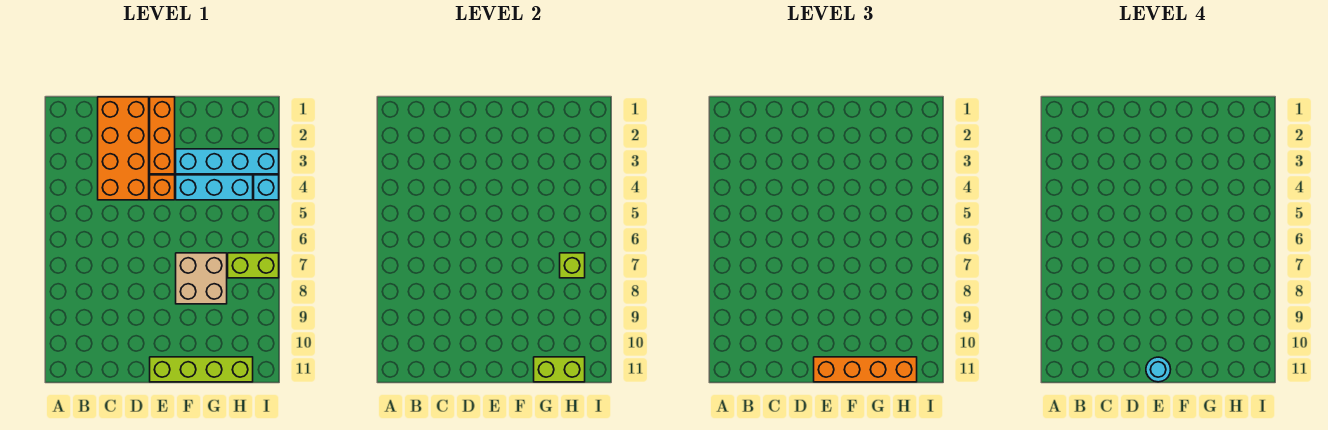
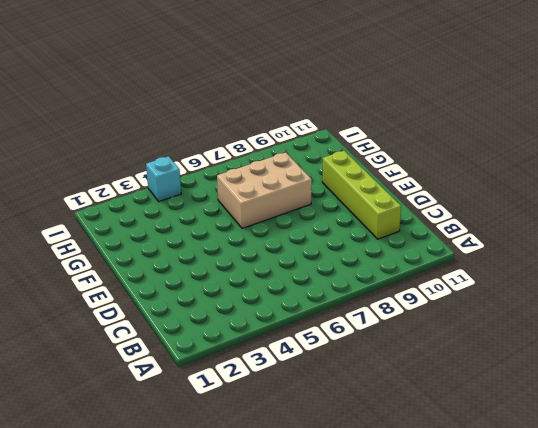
lime brick C10:F10 level 1 -> lime brick E11:H11 level 1
tan brick F6:G8 level 1 -> tan brick F7:G8 level 1
none -> orange brick C1:D4 level 1
none -> orange brick E1:E3 level 1
none -> orange brick E4 level 1

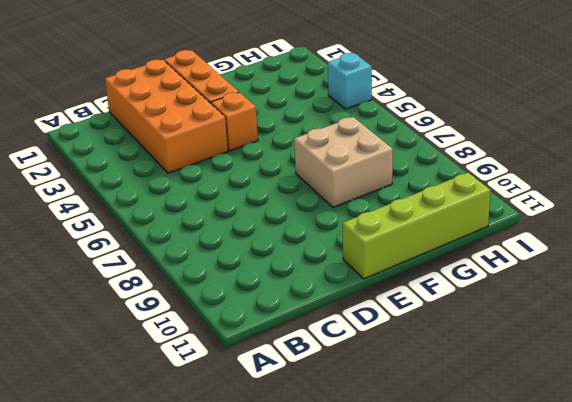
none -> cyan brick F3:I3 level 1
none -> cyan brick F4:H4 level 1
none -> lime brick H7:I7 level 1

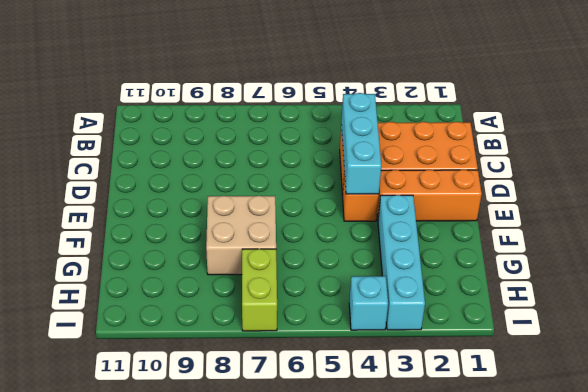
cyan brick C4:E4 level 2 -> cyan brick F4:H4 level 1
none -> lime brick E11:H11 level 1
none -> lime brick G11:H11 level 2
none -> lime brick H7 level 2

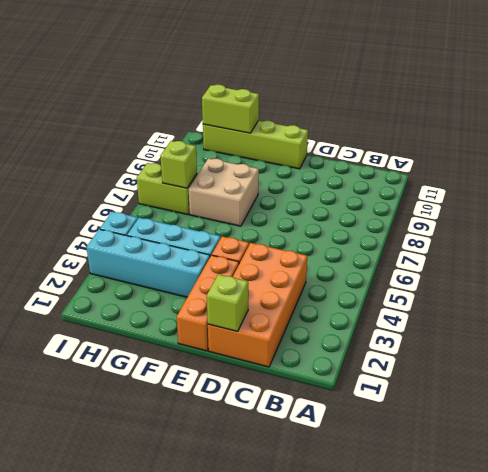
lime brick D1 level 2 -> none
none -> orange brick E11:H11 level 3
none -> cyan round brick E11 level 4

